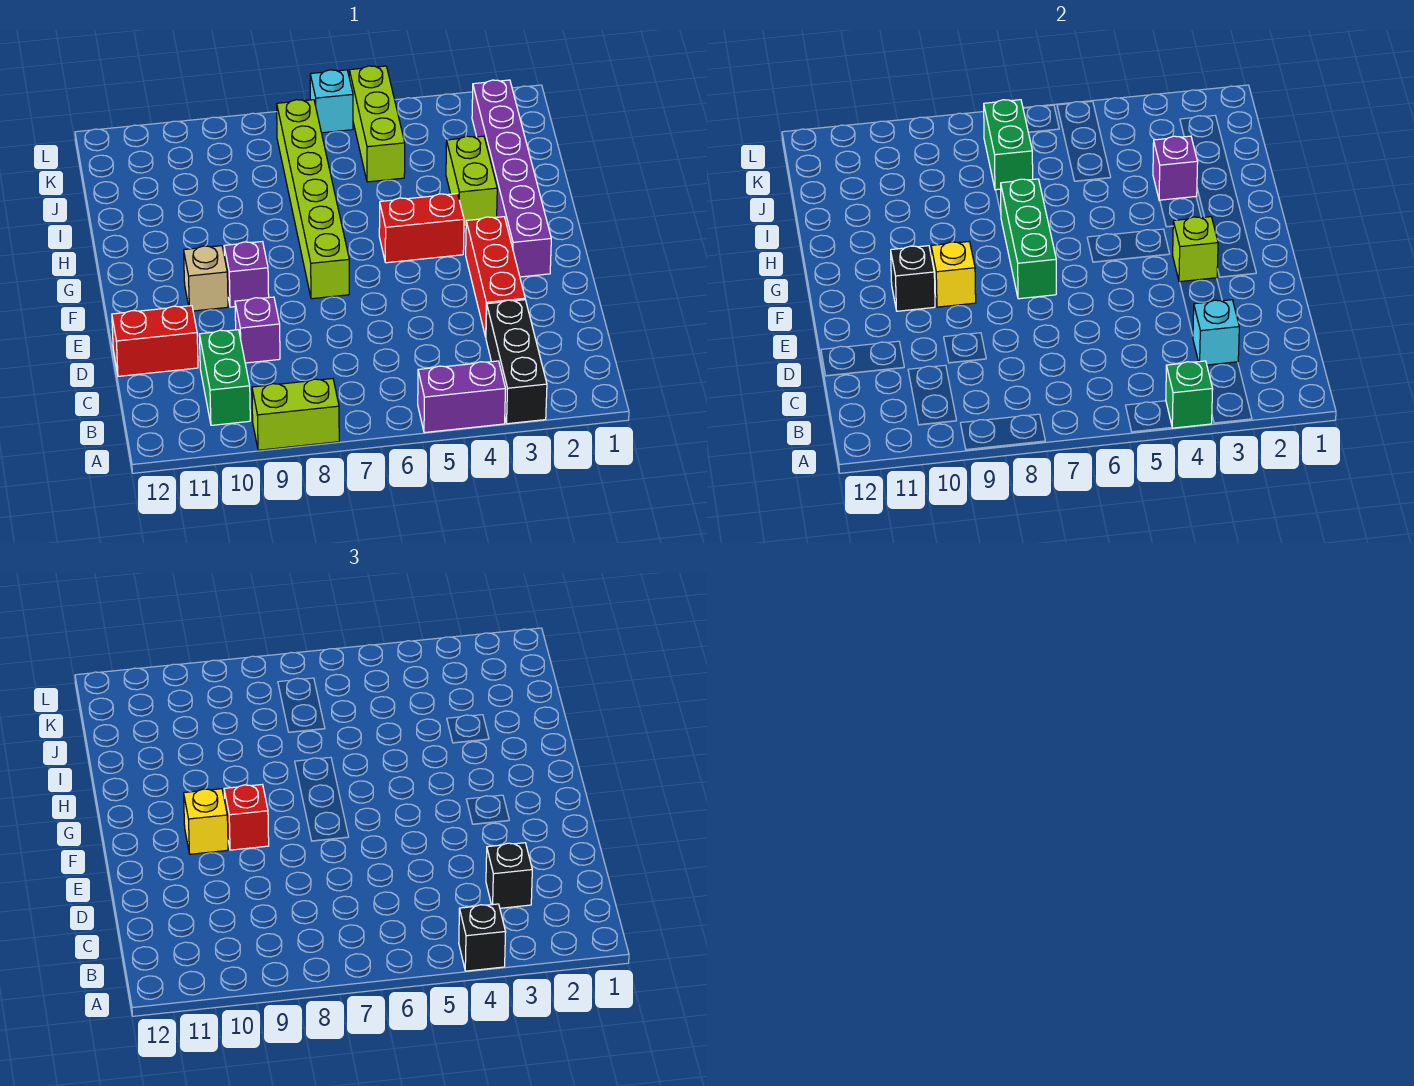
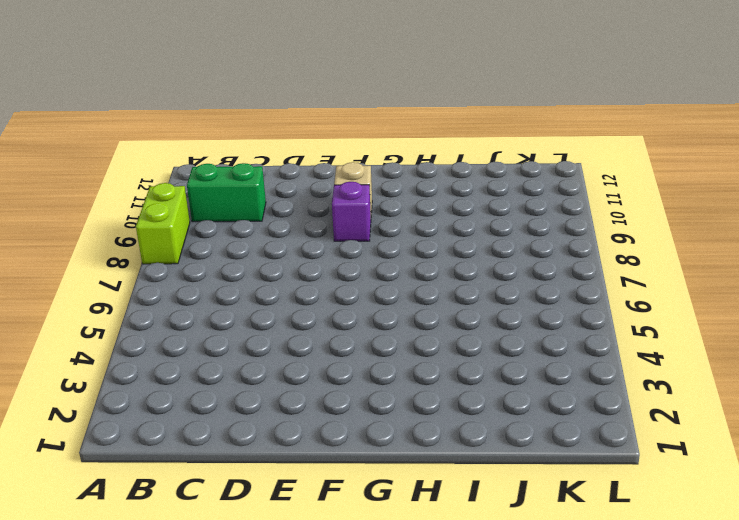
none -> black brick A3:C3 level 1
none -> purple brick A4:A5 level 1
none -> red brick D3:F3 level 1

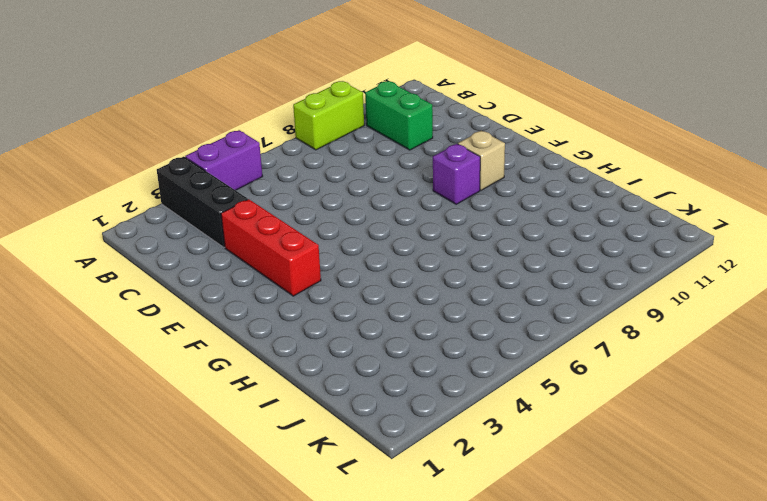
none -> purple brick D9 level 1
none -> red brick D11:D12 level 1
none -> purple brick F2:K2 level 1

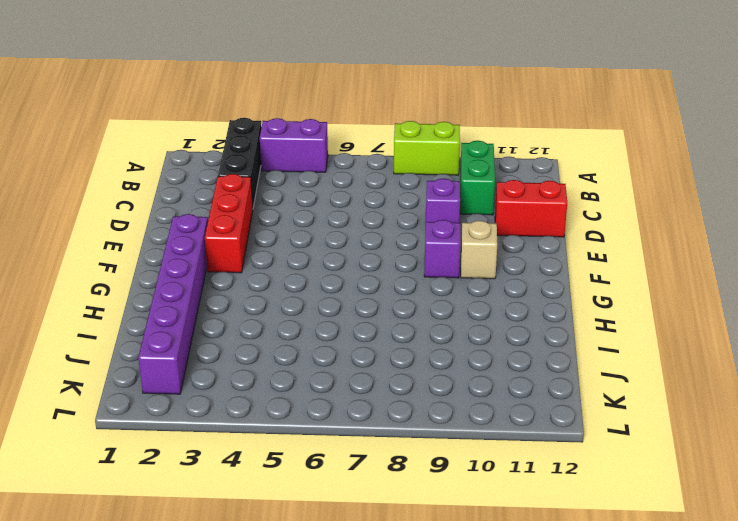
none -> lime brick F7:K7 level 1
none -> red brick G4:G5 level 1
none -> lime brick H3:I3 level 1

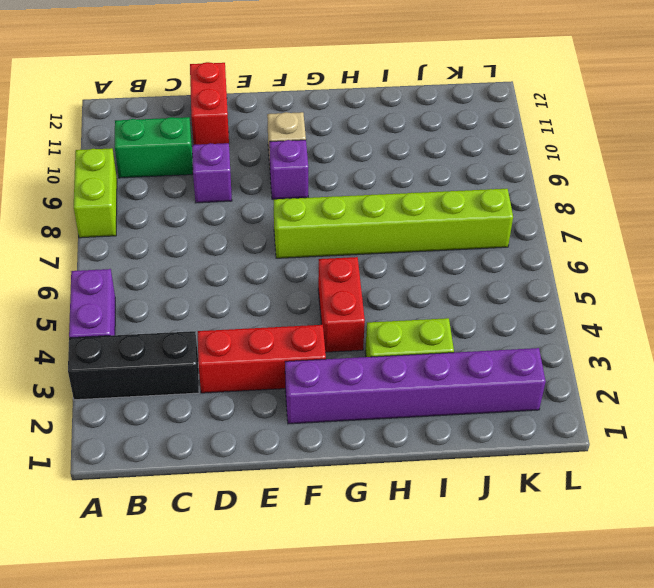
none -> lime brick J5:L5 level 1
none -> cyan brick L6 level 1
none -> green brick A4 level 2

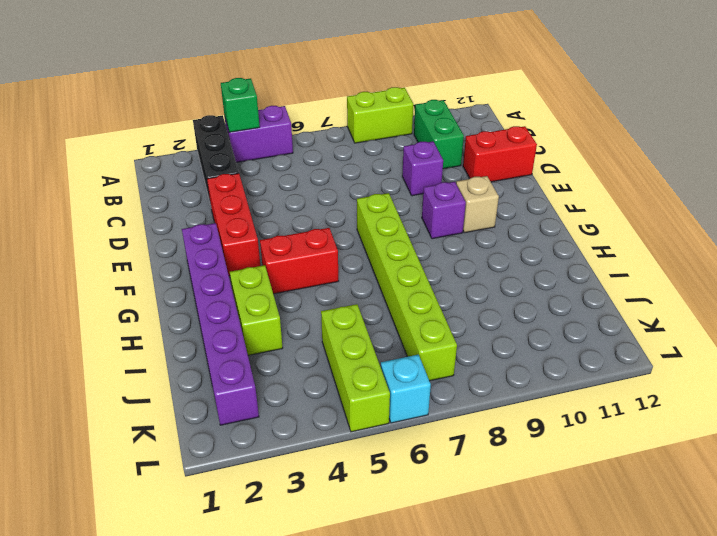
none -> cyan brick C3 level 2
none -> lime brick F3 level 2
none -> green brick F7:H7 level 2

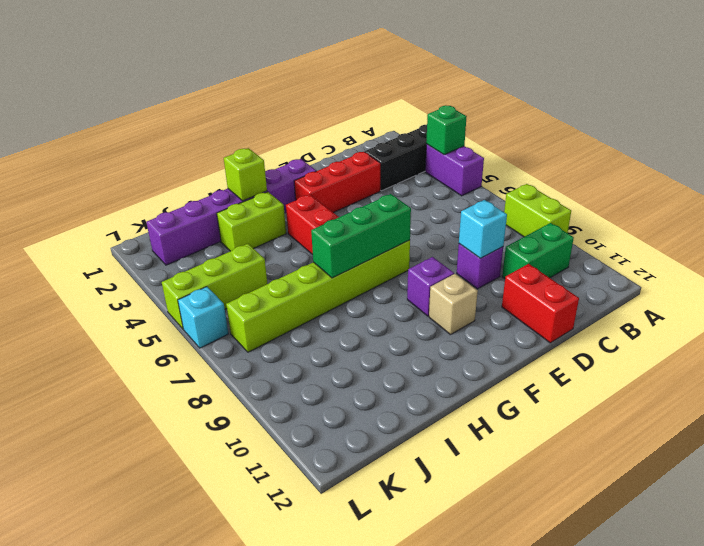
cyan brick D9 level 2 -> cyan brick C3 level 2
lime brick H2 level 2 -> lime brick F3 level 2
none -> yellow brick F9 level 2
none -> black brick F10 level 2
none -> purple brick I3 level 2

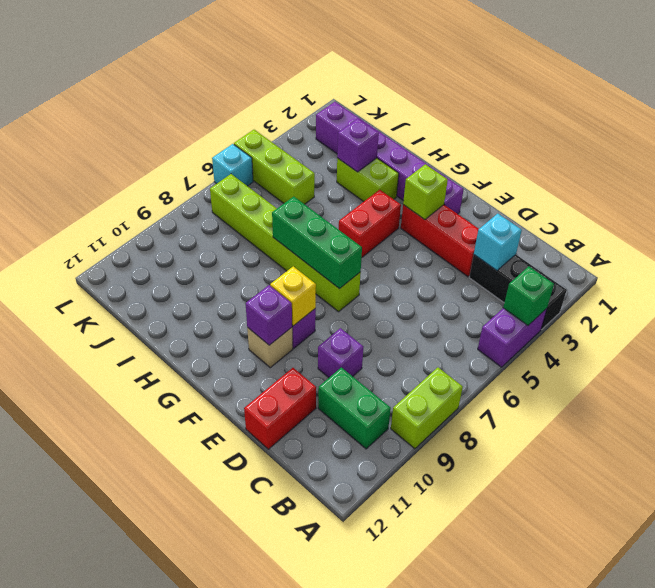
purple brick F10 level 2 -> black brick F10 level 2
none -> green brick J7:K7 level 2
none -> black brick A4 level 3
none -> black brick C3 level 3

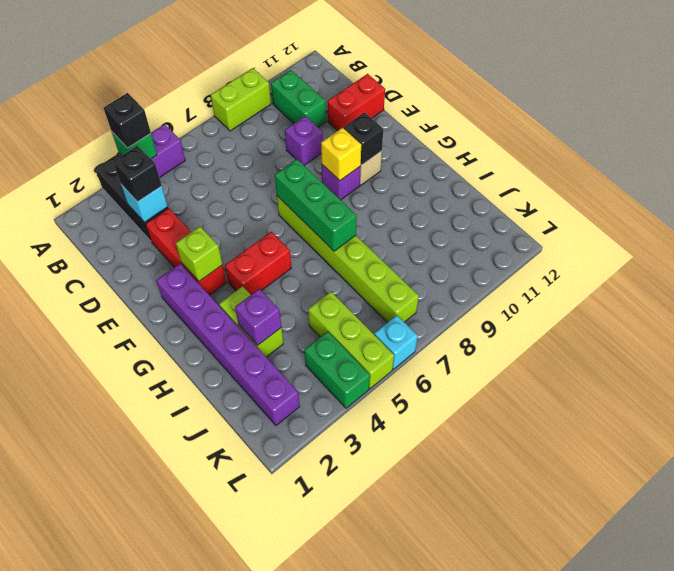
green brick K4:L4 level 1 -> green brick J7:K7 level 2
none -> red brick F9 level 3
none -> yellow brick F10 level 3

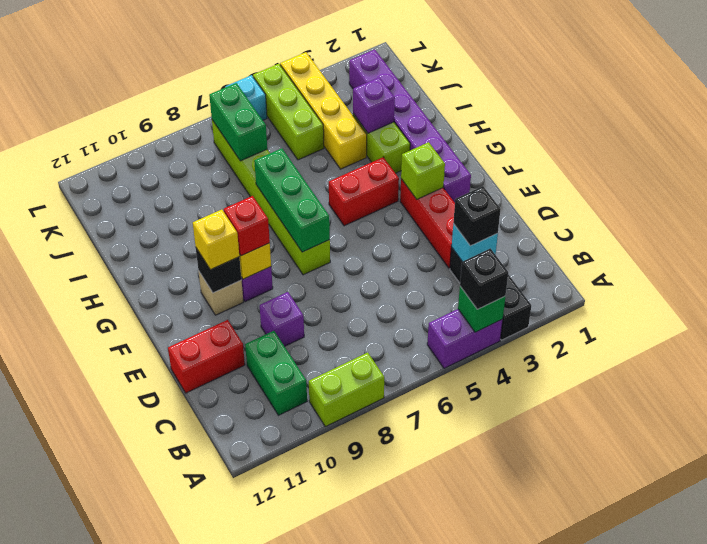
yellow brick I4:L4 level 1 -> none

